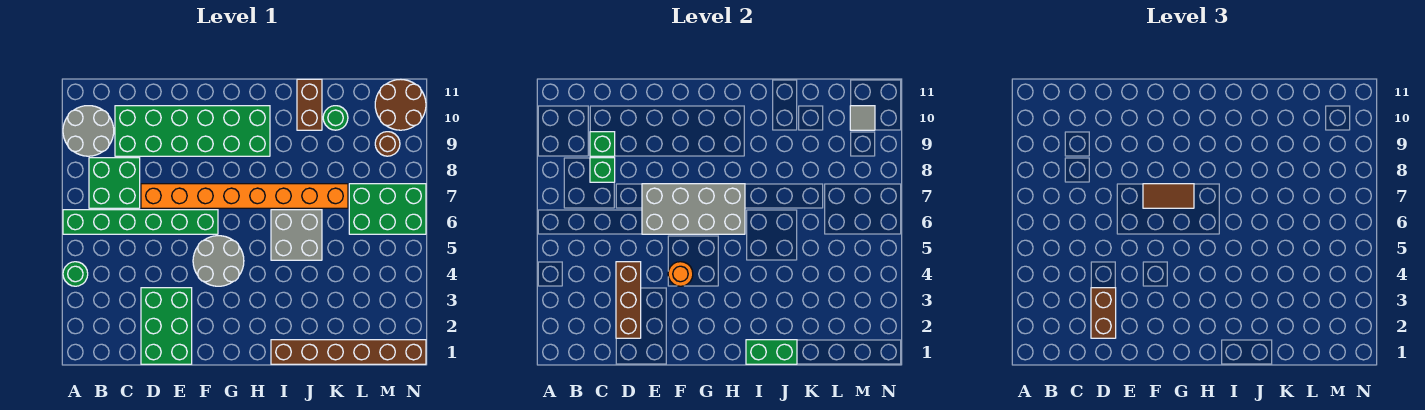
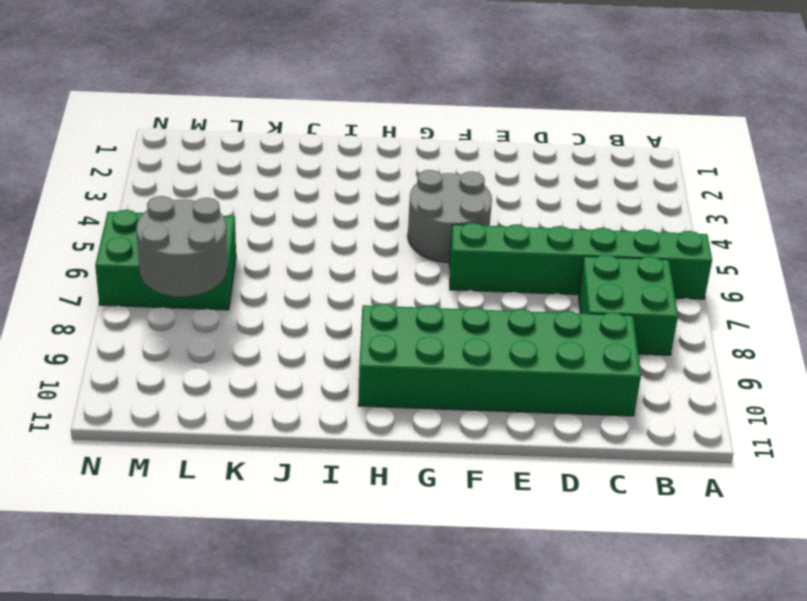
grey round brick L7:M8 level 2 -> grey round brick A9:B10 level 1
none -> green round brick A4 level 1
none -> green brick D1:E3 level 1
none -> orange brick D7:K7 level 1

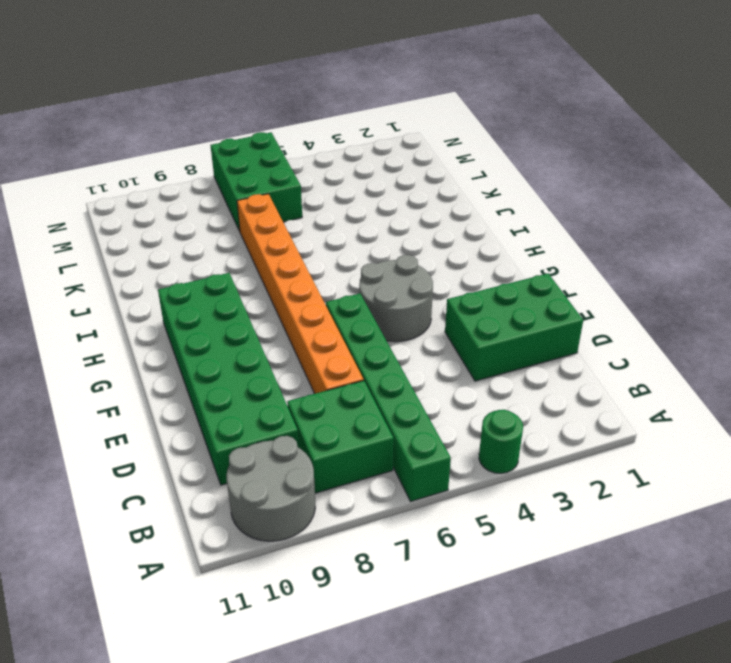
none -> brown brick I1:N1 level 1
none -> grey brick I5:J6 level 1
none -> brown brick J10:J11 level 1

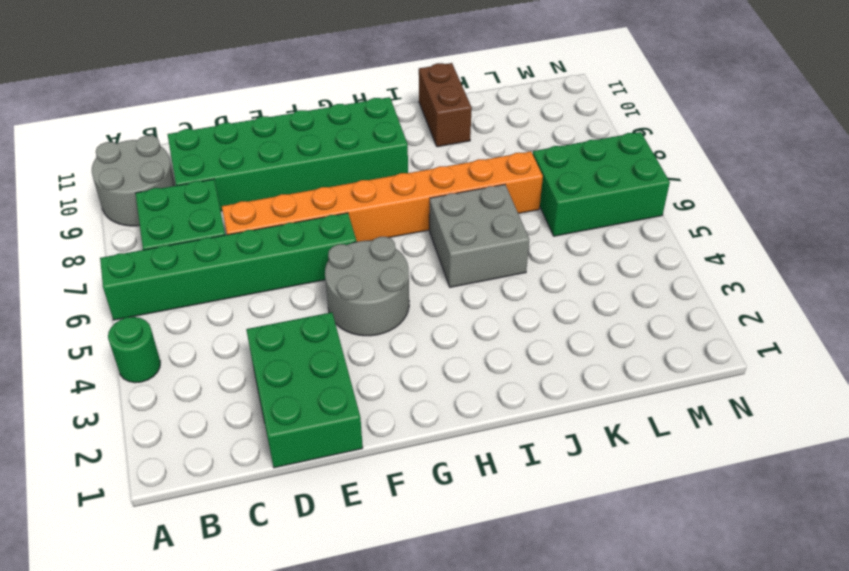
none -> brown brick I1:N1 level 1
none -> green round brick K10 level 1
none -> brown round brick M9 level 1

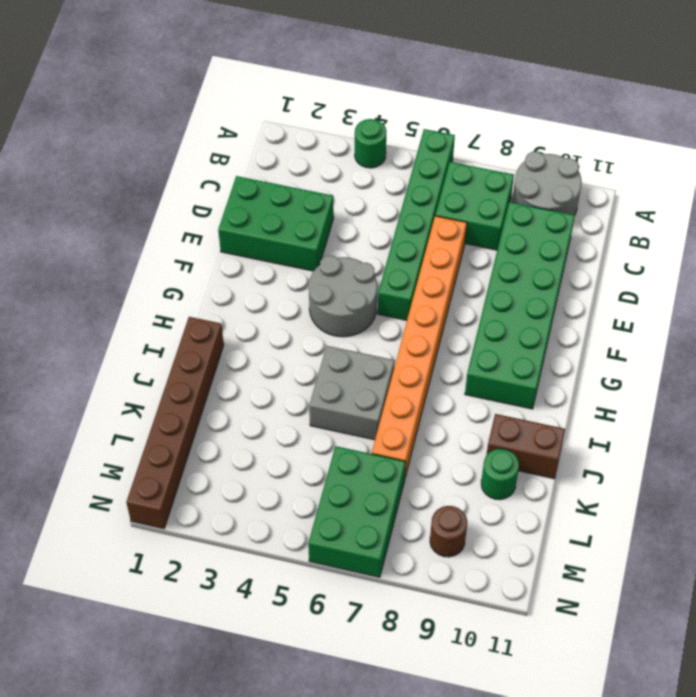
none -> brown round brick M10:N11 level 1
none -> green brick C8 level 2
none -> green brick C9 level 2

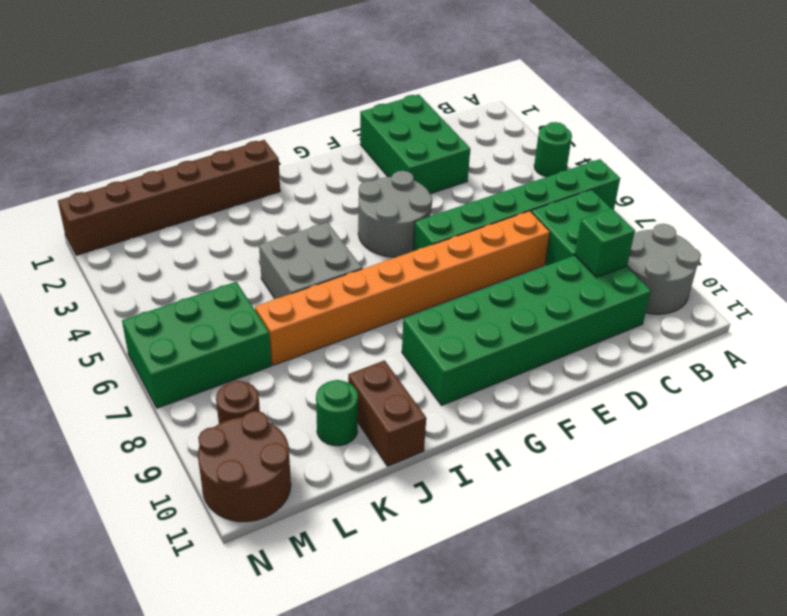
none -> green brick C8 level 2
none -> brown brick D2:D4 level 2
none -> grey brick E6:H7 level 2

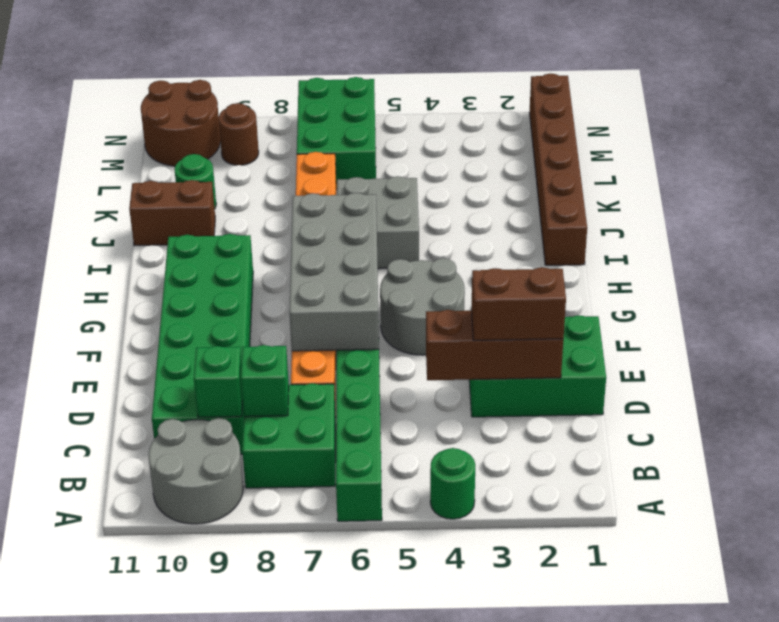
none -> orange round brick F4 level 2
none -> green brick I1:J1 level 2
none -> grey tile M10 level 2

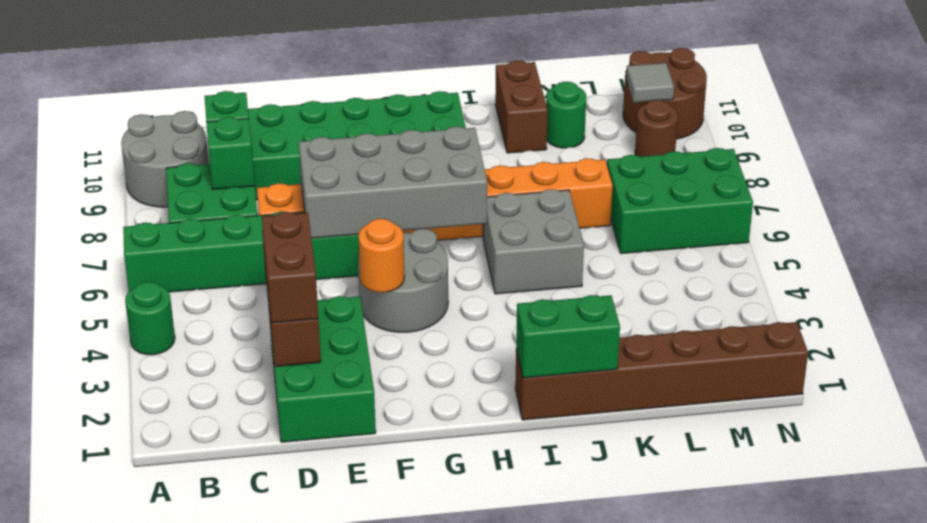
none -> brown tile F7:G7 level 3

